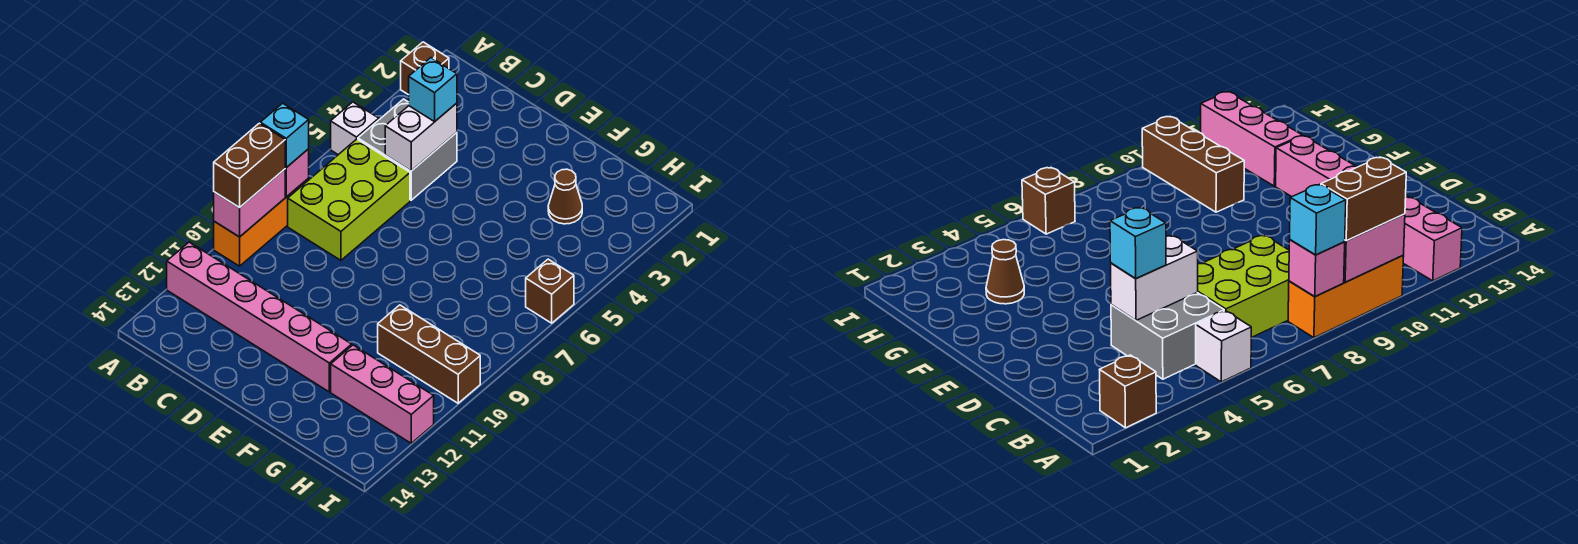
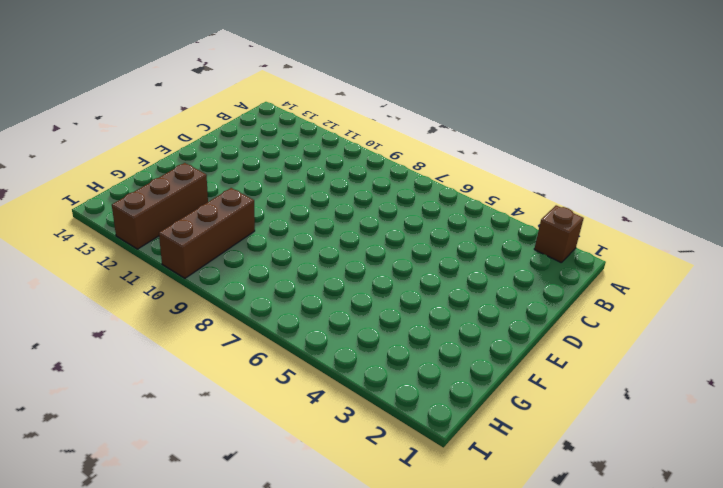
brown brick G12:I12 level 1 -> pink brick G12:I12 level 1
none -> white brick A5 level 1
none -> orange brick A8:A10 level 1
none -> pink brick A12:F12 level 1

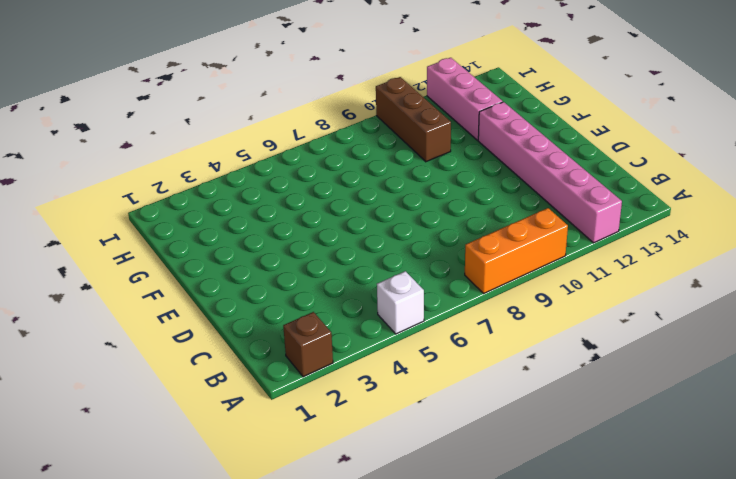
none -> grey brick B4:C5 level 1
none -> lime brick B6:C8 level 1
none -> brown cone G3 level 1

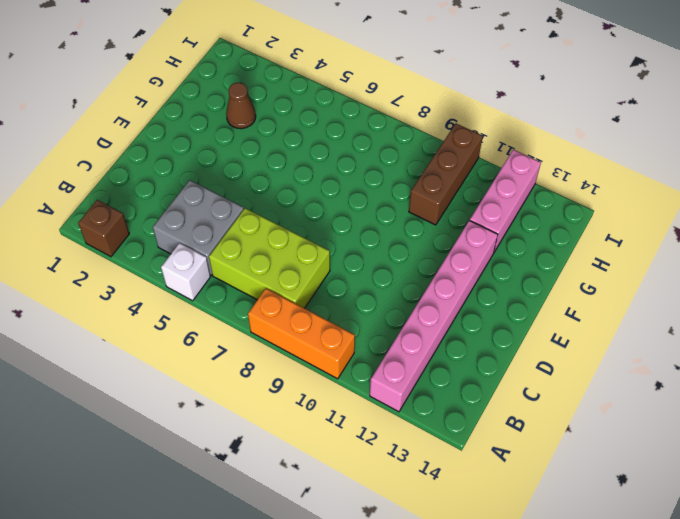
none -> brown brick I6 level 1
none -> pink brick A8 level 2
none -> pink brick A9:A10 level 2

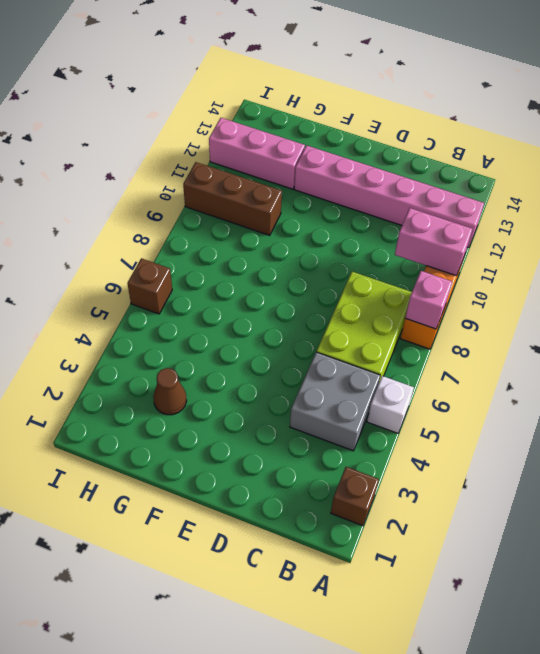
pink brick A10:B10 level 2 -> pink brick A9:A10 level 2
none -> white brick C4:C5 level 2
none -> cyan brick A8 level 3
none -> brown brick A9:A10 level 3

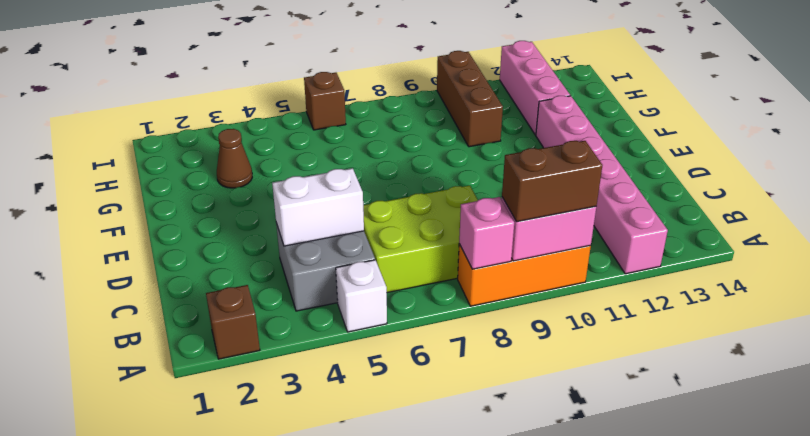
none -> cyan brick A8 level 3
none -> cyan brick C4 level 3

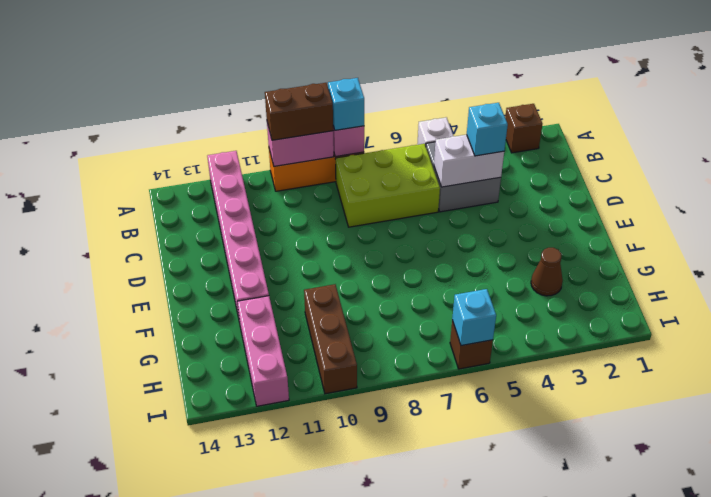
cyan brick I6 level 2 -> none

